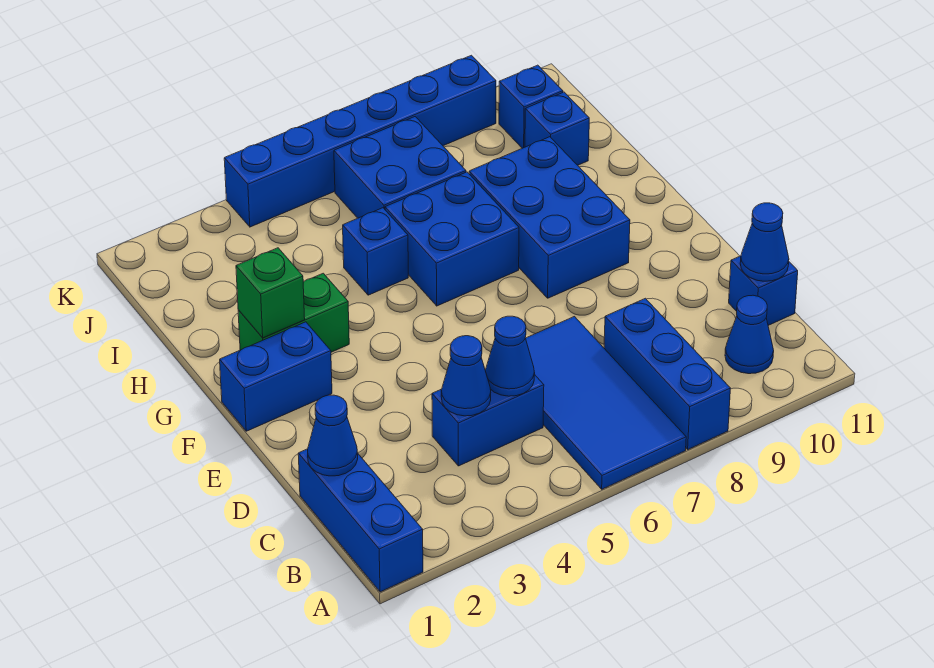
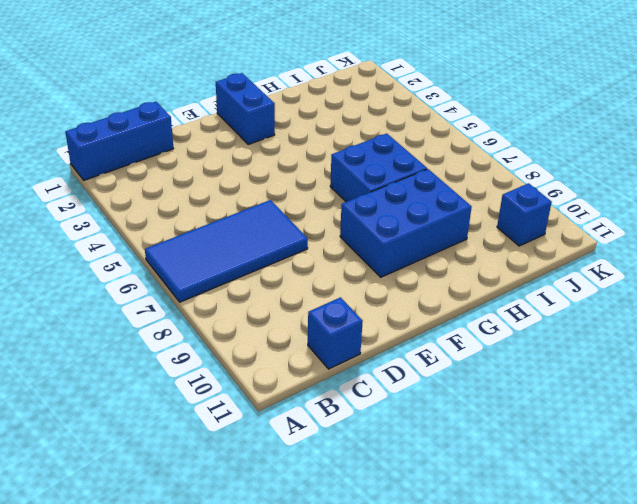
none -> blue brick A8:C8 level 1
none -> blue cone B10 level 1
none -> blue brick C4:C5 level 1

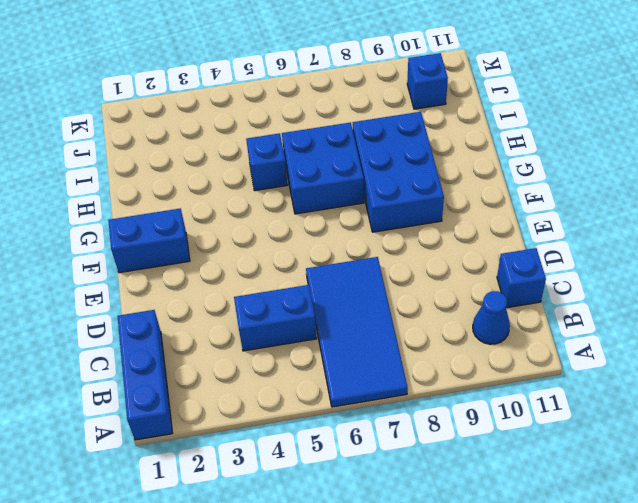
none -> blue brick A8:C8 level 1
none -> green brick G2:G3 level 1
none -> blue brick I6:J7 level 1

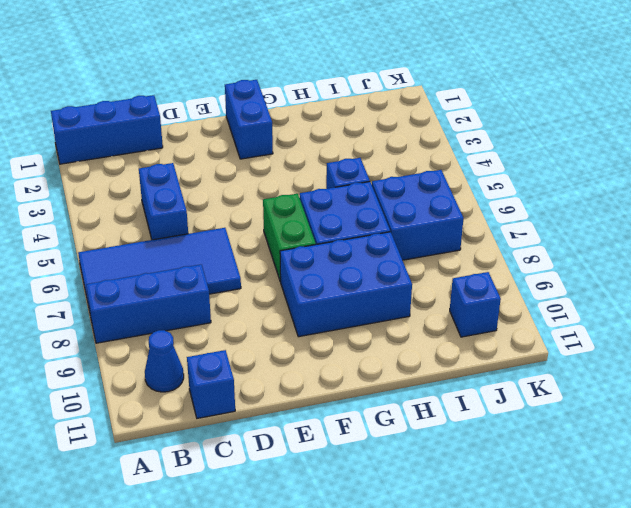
green brick F6:F7 level 1 -> green brick G2:G3 level 1
none -> blue brick I10 level 1
none -> blue brick K4:K9 level 1
none -> blue cone C1 level 2

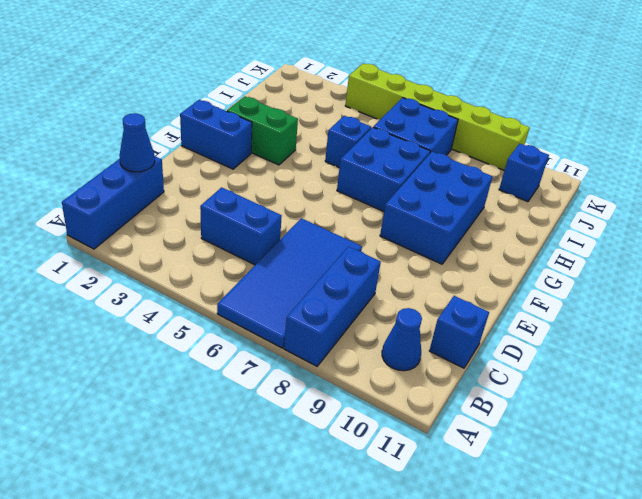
lime brick K4:K9 level 1 -> blue brick K4:K9 level 1
none -> blue brick I10 level 1
none -> blue cone C4 level 2
none -> blue cone C5 level 2

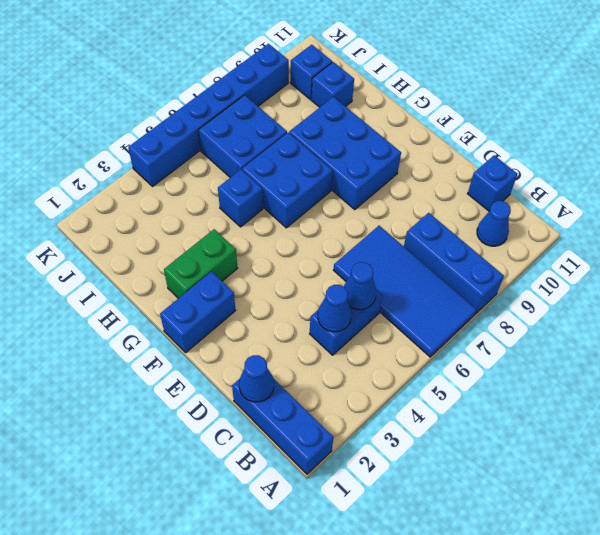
none -> blue cone C11 level 2
none -> green brick G2 level 2

